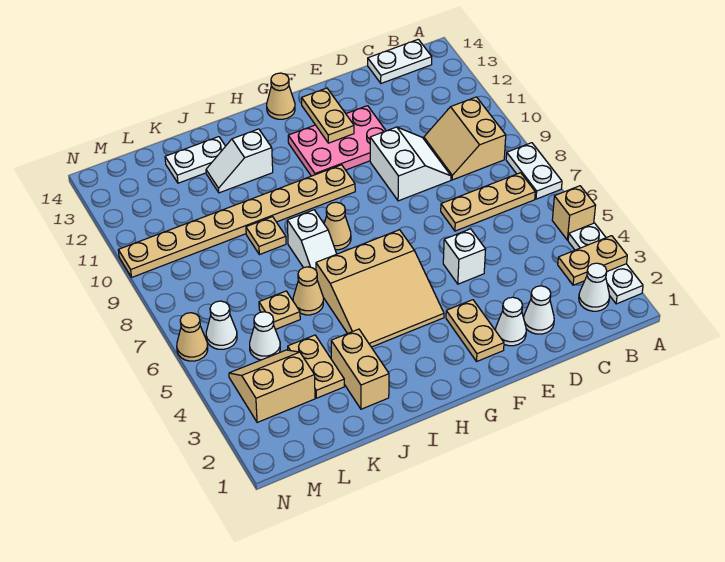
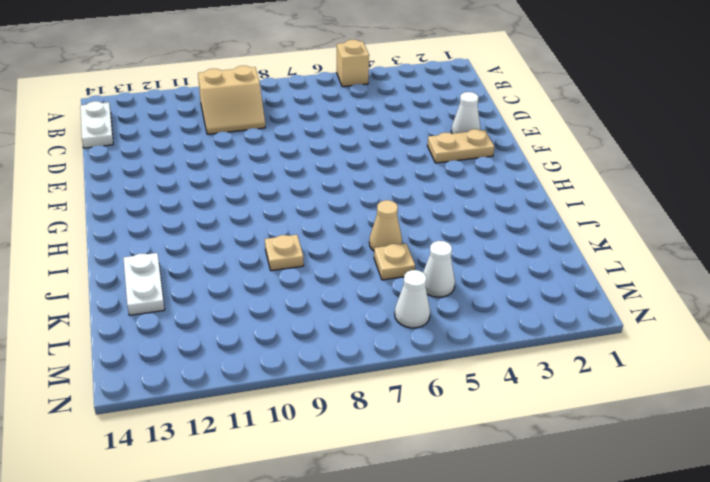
none -> white plate A2:A4 level 1
none -> white plate A7:A8 level 1
none -> white cone B2 level 1
none -> tan plate B7:D7 level 1

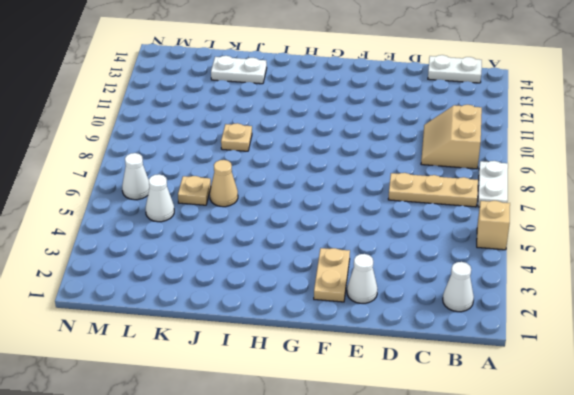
none -> white plate A2:A4 level 1
none -> white cone D2 level 1
none -> white slope D9:E10 level 1 top E
none -> white brick E5 level 1

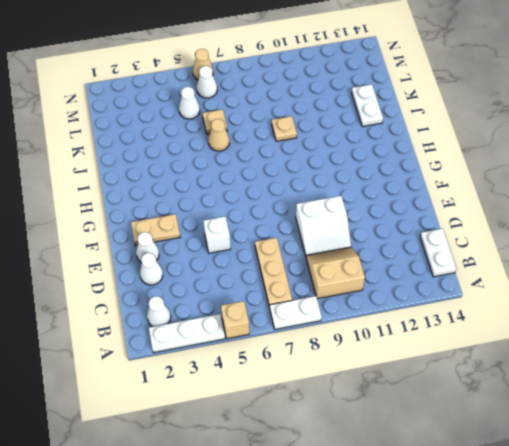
none -> pink plate E11:G12 level 1
none -> tan slope G4:I6 level 1 top 6
none -> tan plate G10:N10 level 1
none -> tan cone G14 level 1

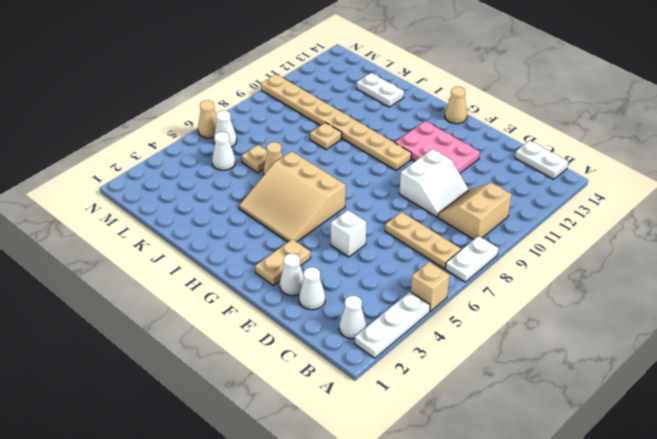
none -> tan cone H8 level 1
none -> white slope I7:I8 level 1 top 8
none -> white slope I12:J12 level 1 top I
none -> tan brick J2:J3 level 1

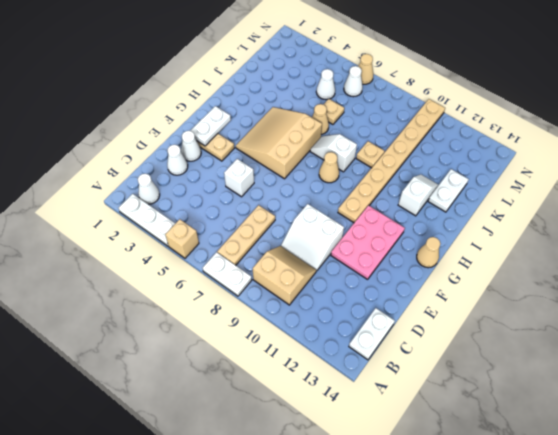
white plate F2:G2 level 2 -> none
none -> tan brick J2:J3 level 1
none -> tan plate K3:K4 level 1
none -> tan slope L3:M4 level 1 top 3
none -> tan plate A3:B3 level 2

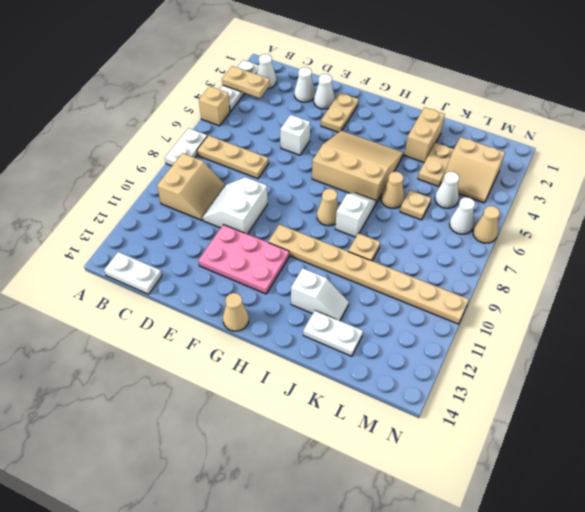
none -> tan plate F12:F13 level 2

